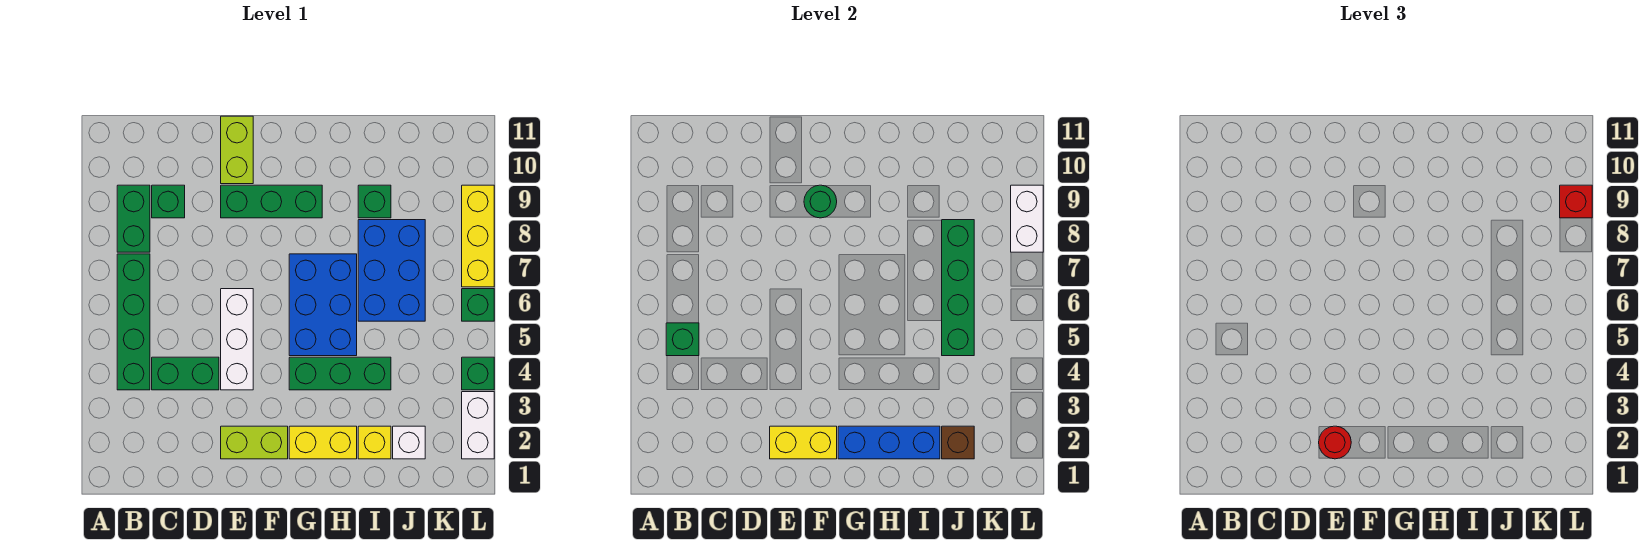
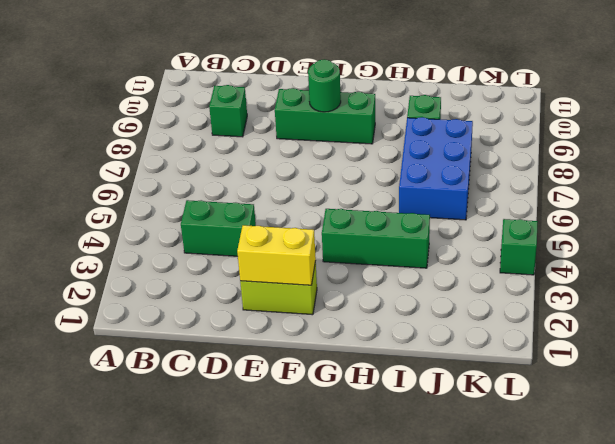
none -> green brick B4:B7 level 1
none -> green brick B8:B9 level 1
none -> white brick E4:E6 level 1

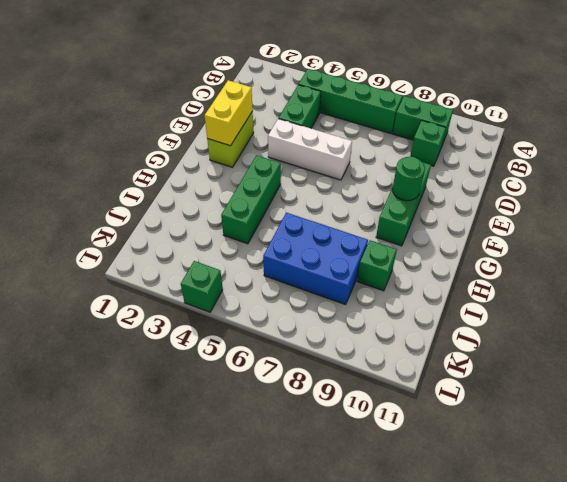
none -> lime brick E10:E11 level 1
none -> yellow brick G2:H2 level 1
none -> blue brick G5:H7 level 1

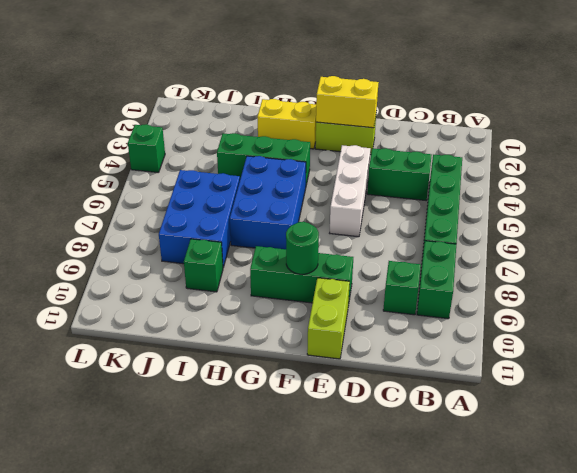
none -> yellow brick I2 level 1
none -> white brick J2 level 1
none -> white brick L2:L3 level 1

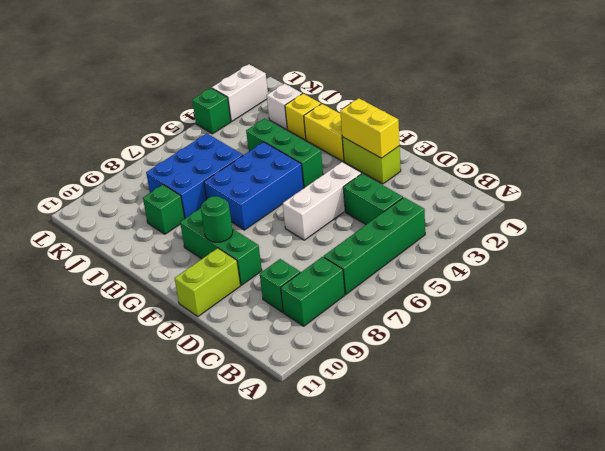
none -> green brick L6 level 1
none -> yellow brick L7:L9 level 1
none -> green brick B5 level 2

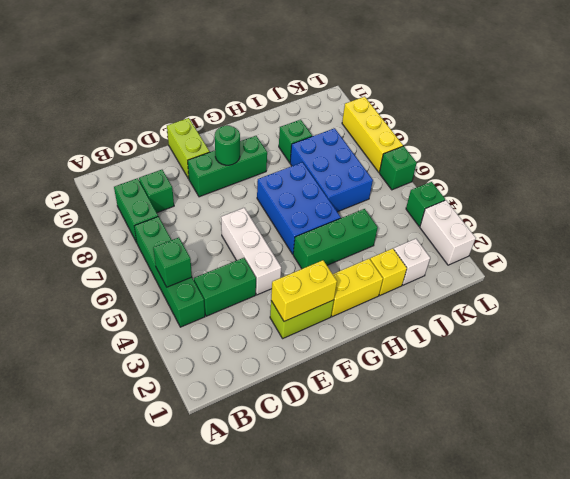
none -> blue brick G2:I2 level 2
none -> brown brick J2 level 2
none -> green brick J5:J8 level 2

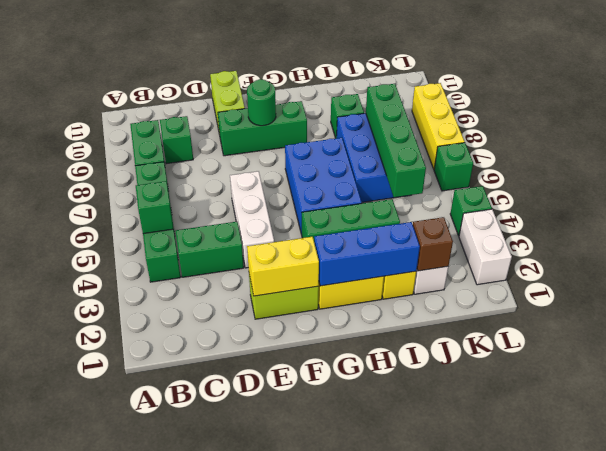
none -> white brick L8:L9 level 2
none -> red round brick E2 level 3
none -> red brick L9 level 3

